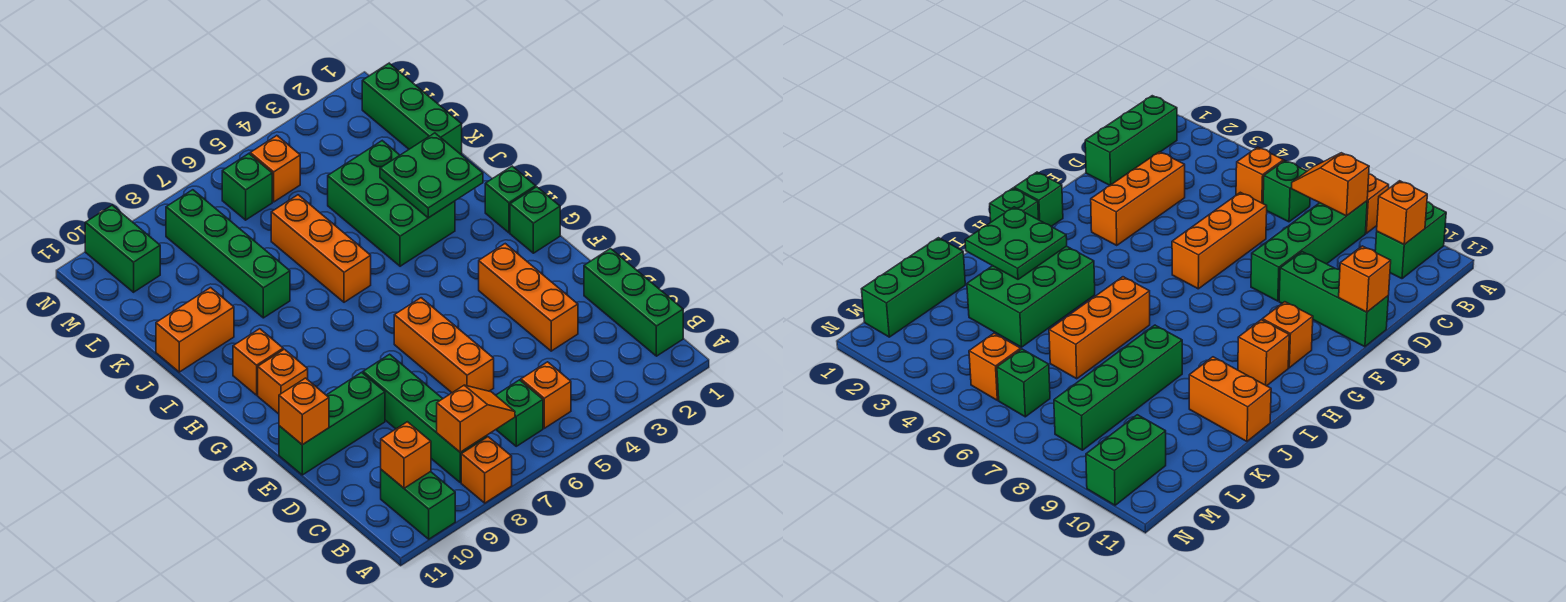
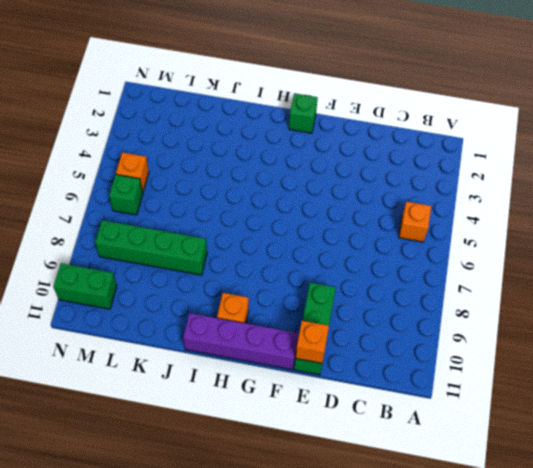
purple brick F11:I11 level 1 -> none
none -> orange brick A8 level 1
none -> green brick A10:B10 level 1
none -> green brick B1:D1 level 1

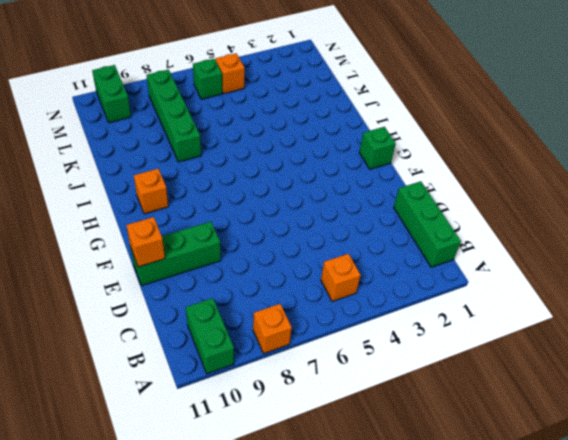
none -> green brick B6 level 1
none -> green brick B8:E8 level 1
none -> orange brick D3:F3 level 1

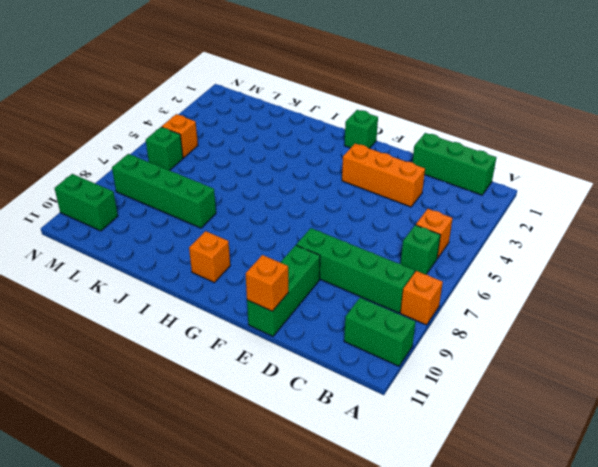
none -> orange brick D6:F6 level 1
none -> orange brick G10 level 1
none -> green brick H1 level 1

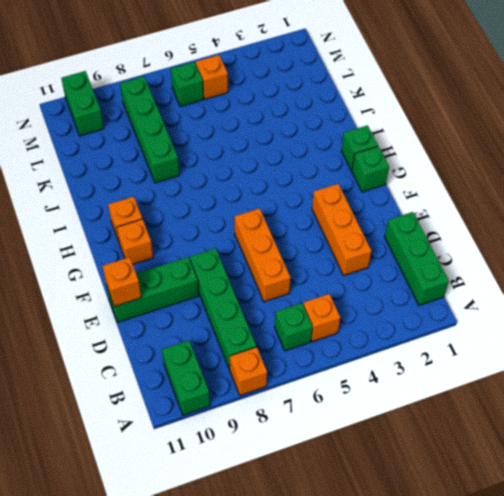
none -> green brick I3:K4 level 1
none -> orange brick I6:K6 level 1
none -> orange brick J10:J11 level 1

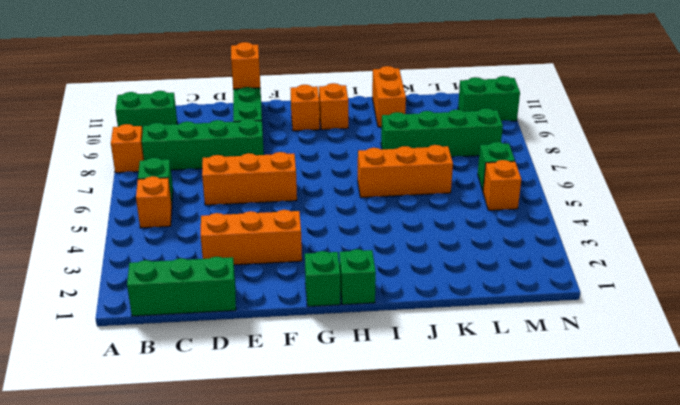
none -> green brick I3:K4 level 1
none -> green brick K1:M1 level 1
none -> orange slope B7:B8 level 2 top 8

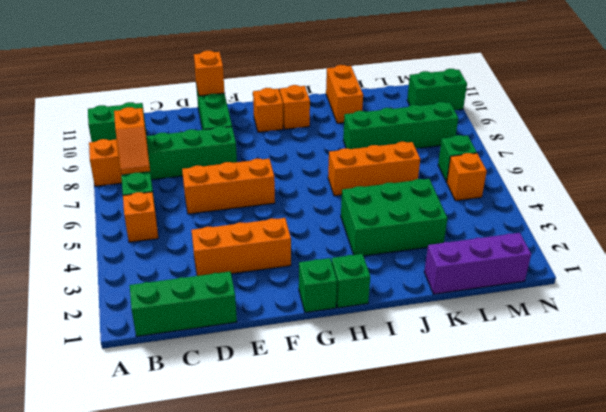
purple brick K1:M1 level 1 -> green brick K1:M1 level 1
none -> orange brick B10 level 2
none -> green plate I2:J3 level 2

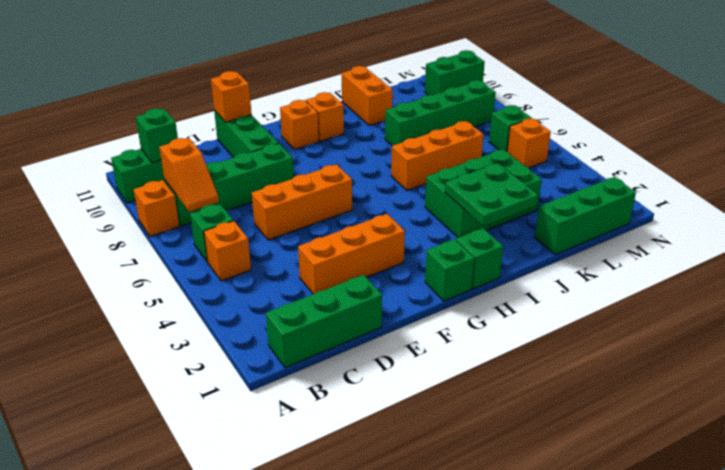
green brick B10 level 2 -> orange brick B10 level 2

